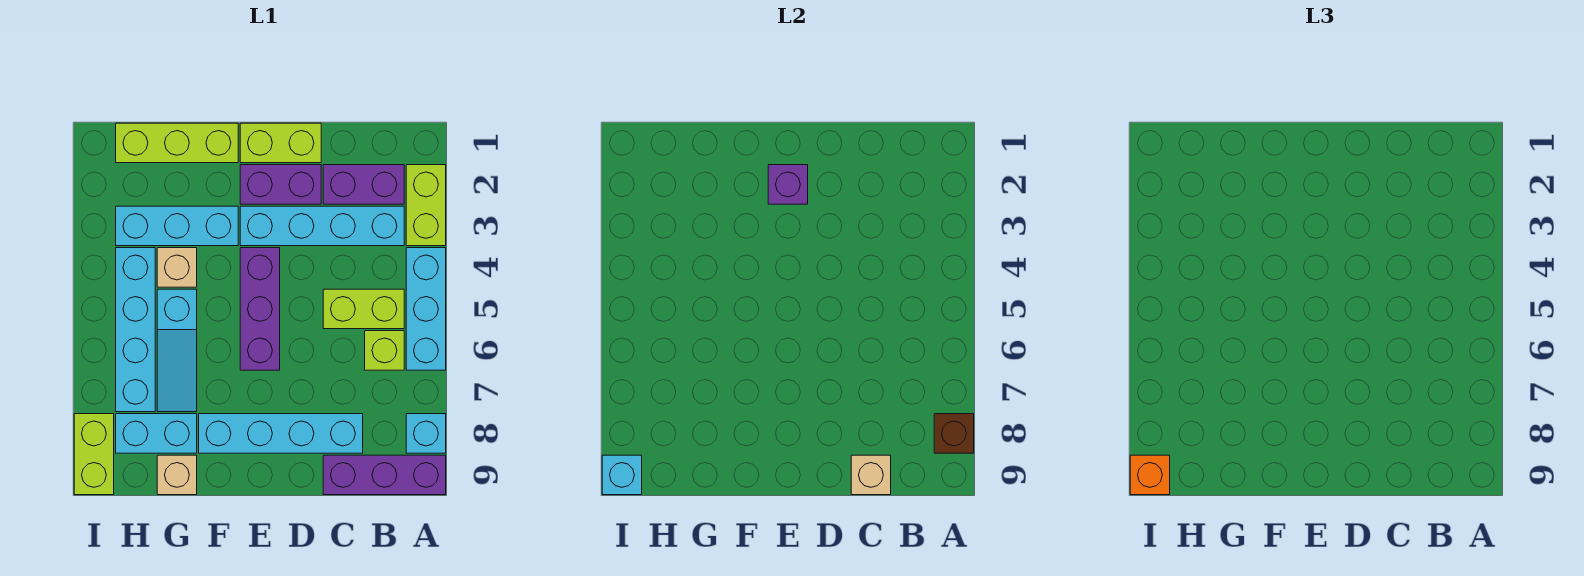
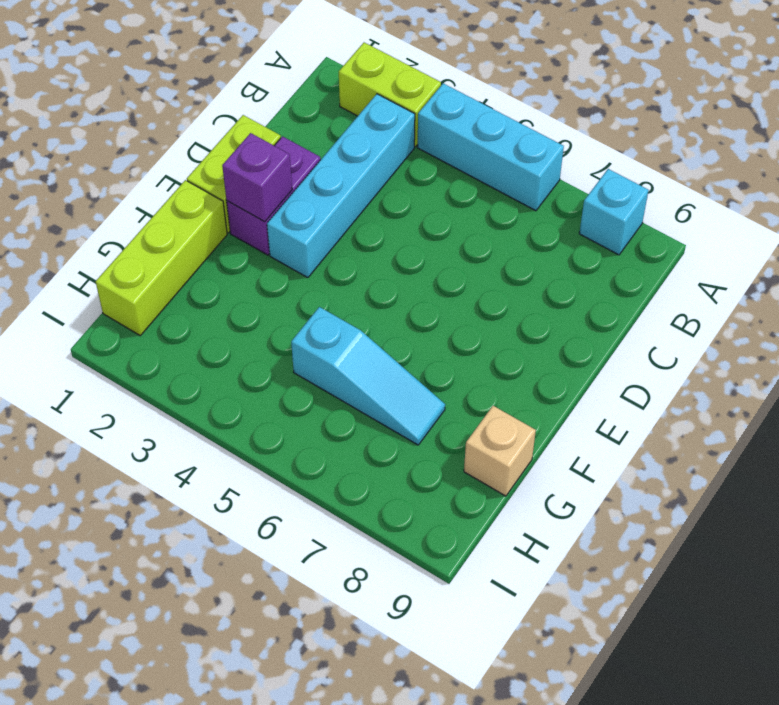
none -> purple brick A9:C9 level 1
none -> purple brick B2:C2 level 1
none -> lime brick B5:C5 level 1

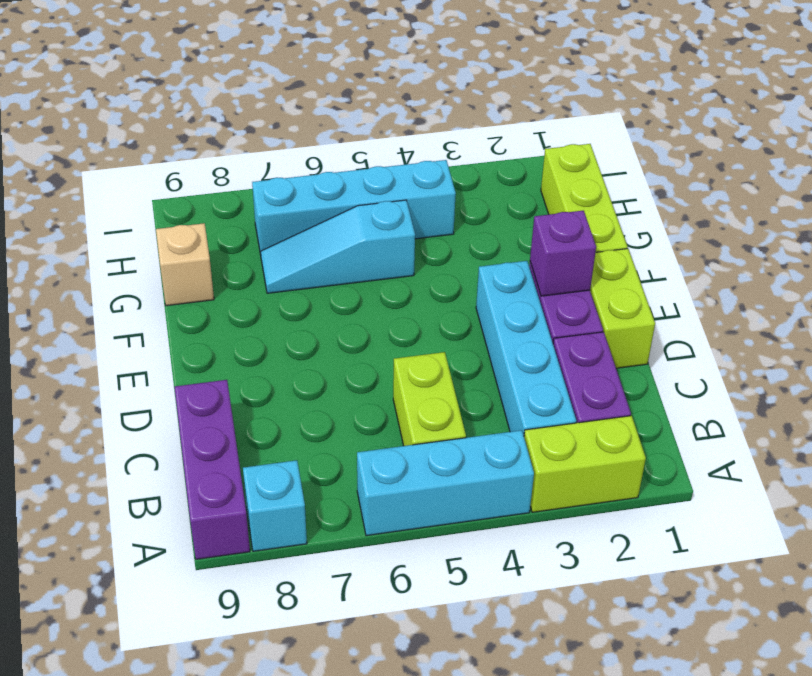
none -> lime brick B6 level 1
none -> cyan brick C8:F8 level 1
none -> purple brick E4:E6 level 1

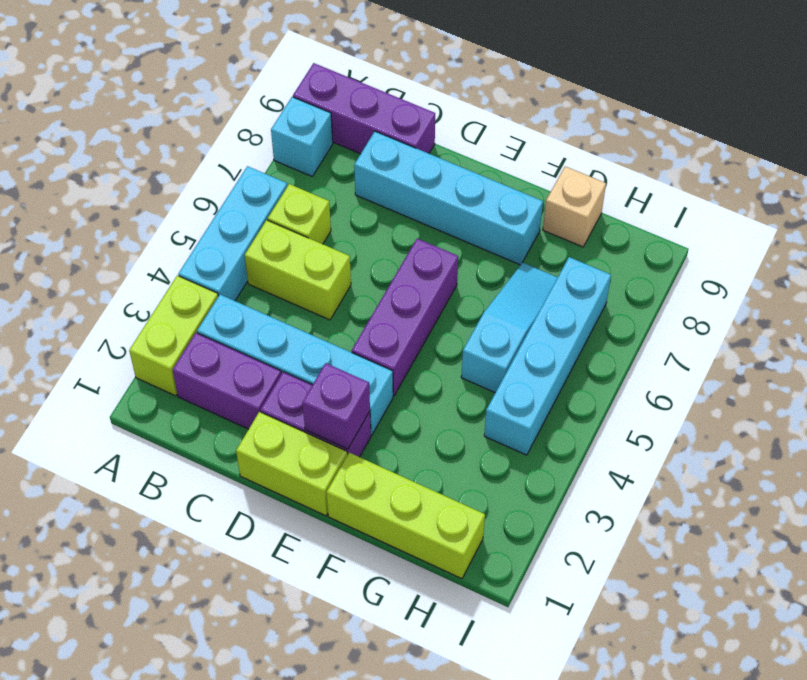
none -> cyan brick F3:H3 level 1
none -> tan brick G4 level 1
none -> cyan brick G8:H8 level 1

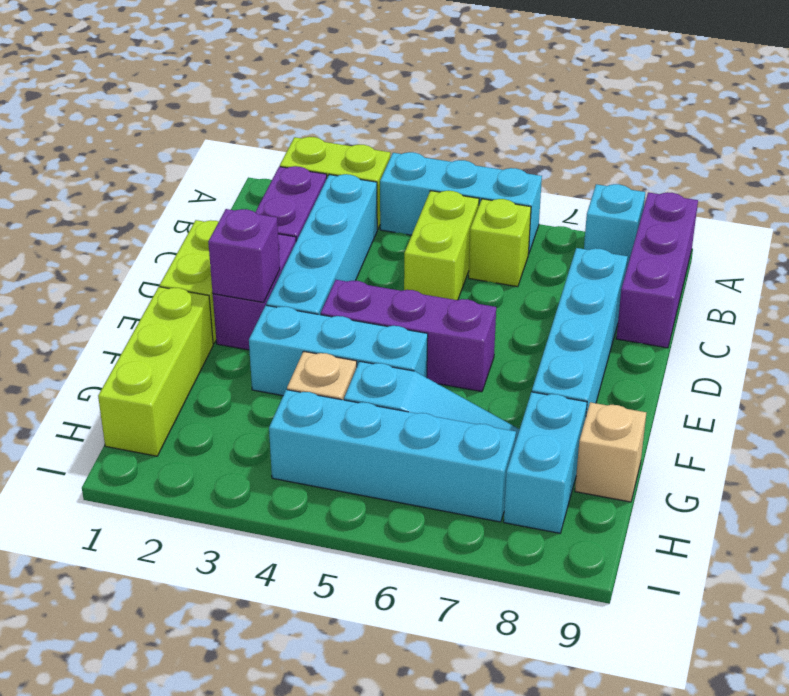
cyan brick F3:F5 level 1 -> cyan brick F3:H3 level 1
none -> lime brick I8:I9 level 1
none -> brown brick A8 level 2
none -> tan brick C9 level 2

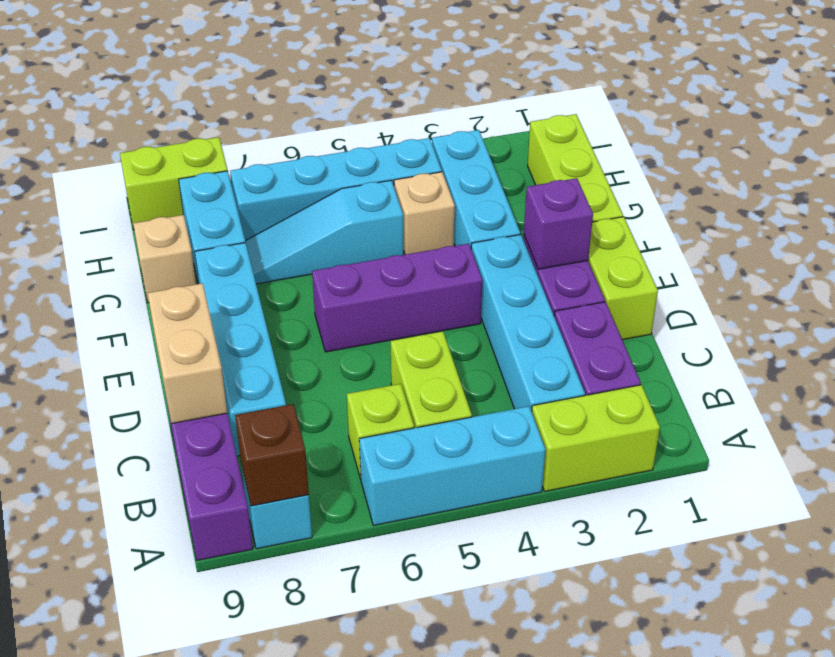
tan brick C9:D9 level 2 -> tan brick C9 level 2
none -> cyan brick I9 level 2
none -> orange brick I9 level 3

